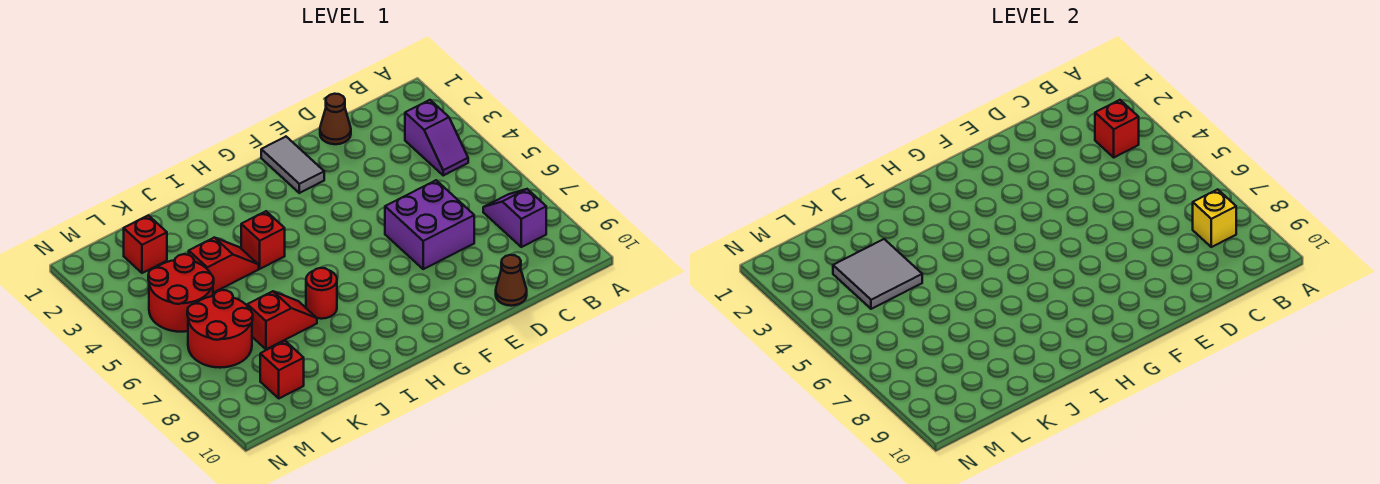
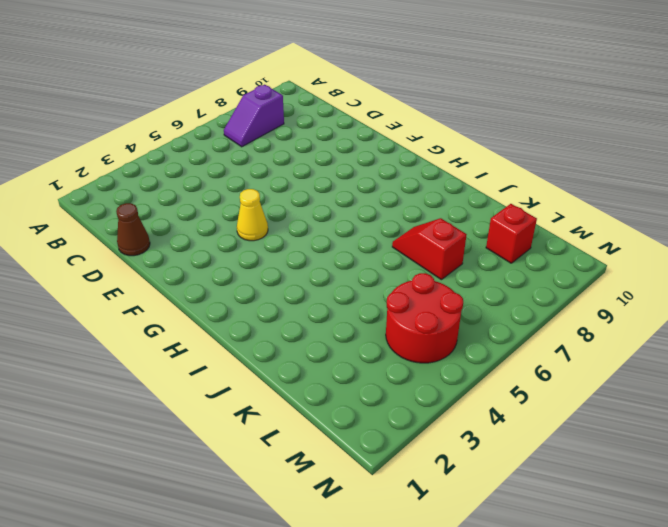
yellow cone F4 level 1 -> none
none -> purple slope B3:B4 level 1 top 3
none -> purple brick D6:E7 level 1
none -> brown cone D10 level 1

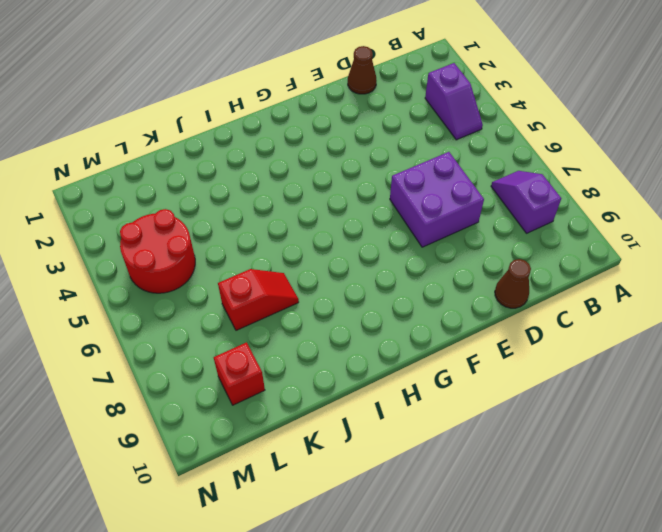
none -> grey tile F1:F2 level 1
none -> red brick I4 level 1
none -> red round brick I7 level 1

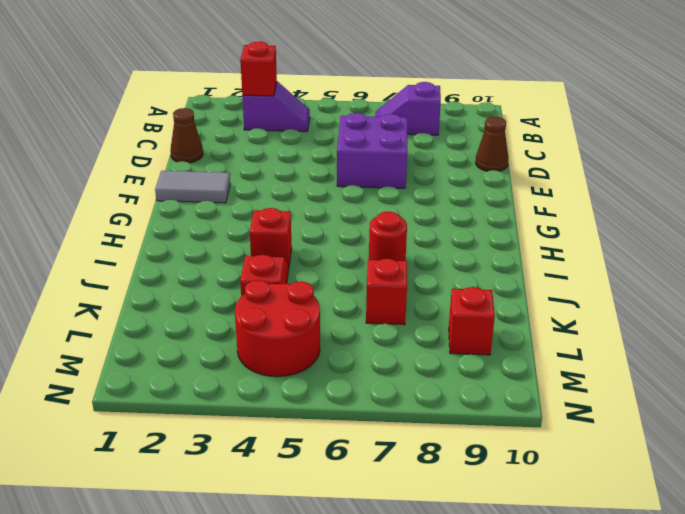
none -> red brick L2 level 1
none -> red round brick L6:M7 level 1
none -> yellow brick B8 level 2

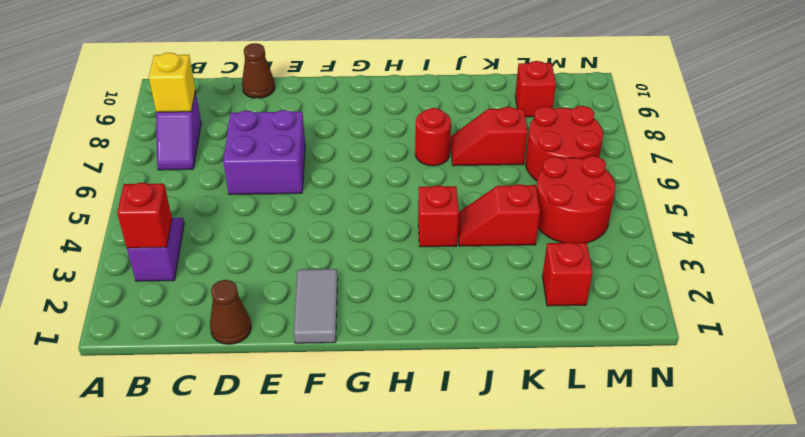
none -> grey tile K3:L4 level 2

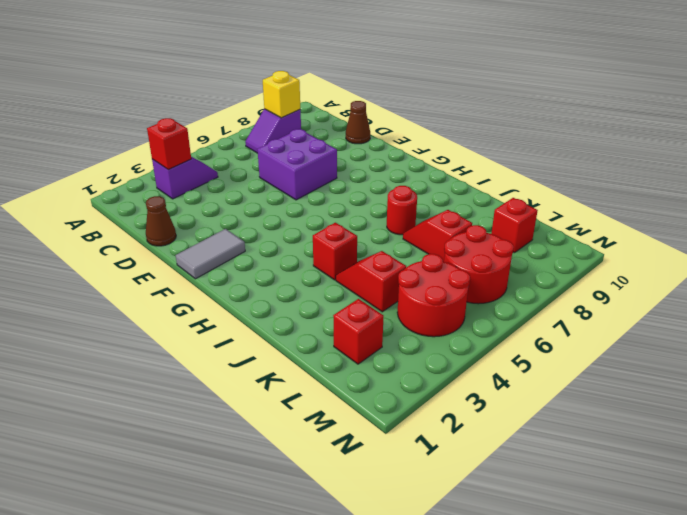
none -> grey tile K3:L4 level 2

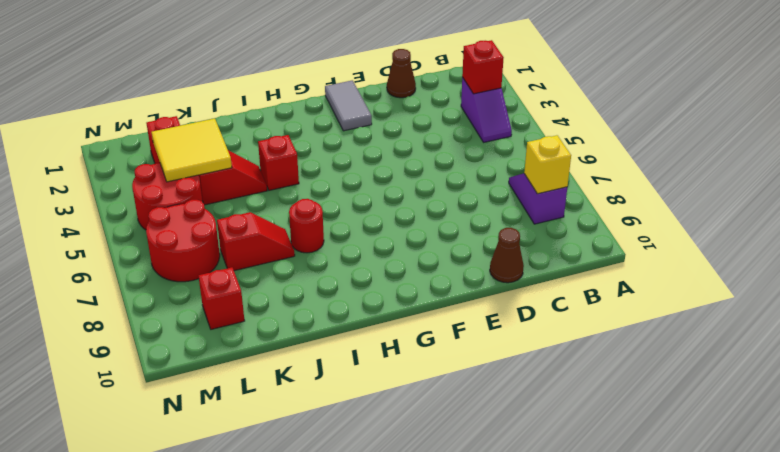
yellow tile K3:L4 level 2 -> grey tile K3:L4 level 2
none -> purple brick D6:E7 level 1

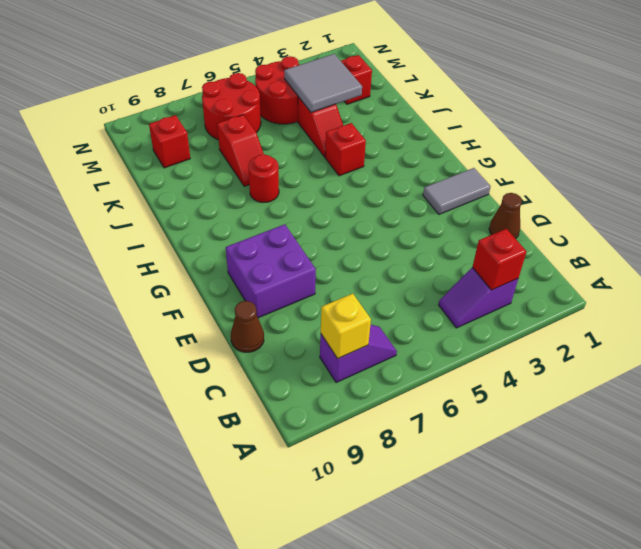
purple brick E8:F9 level 1 -> purple brick D6:E7 level 1

